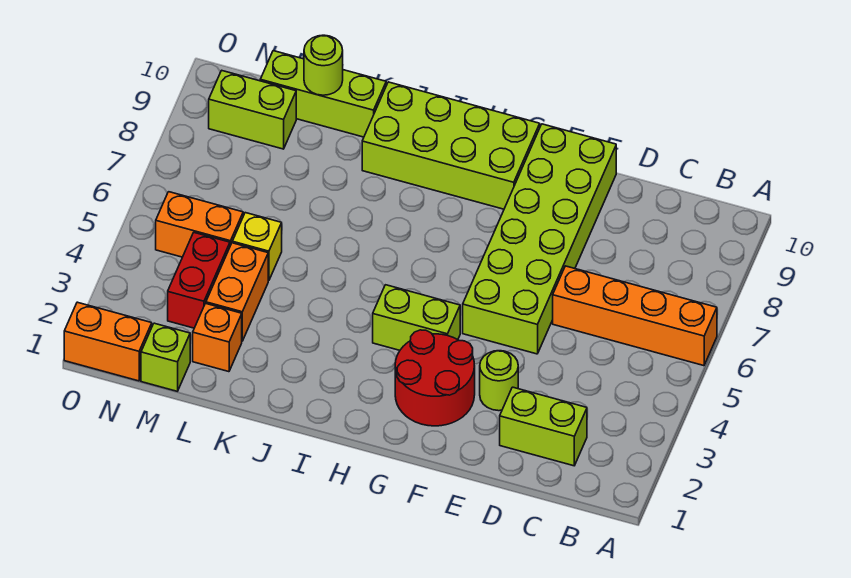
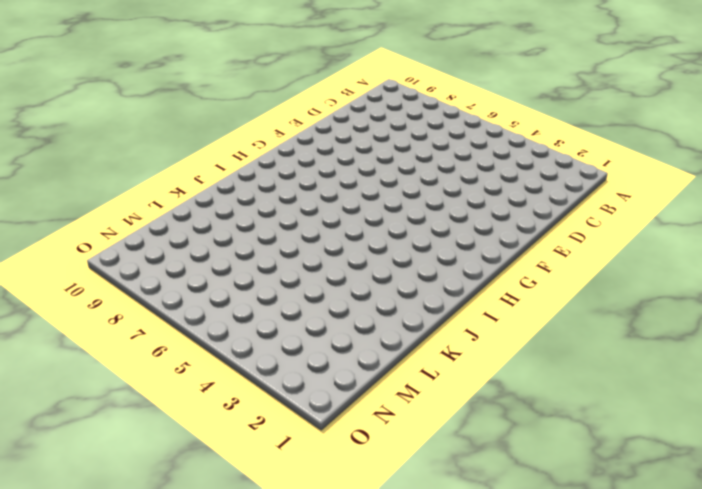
none -> orange brick A6:D6 level 1
none -> lime brick C2:D2 level 1
none -> lime round brick E3 level 1

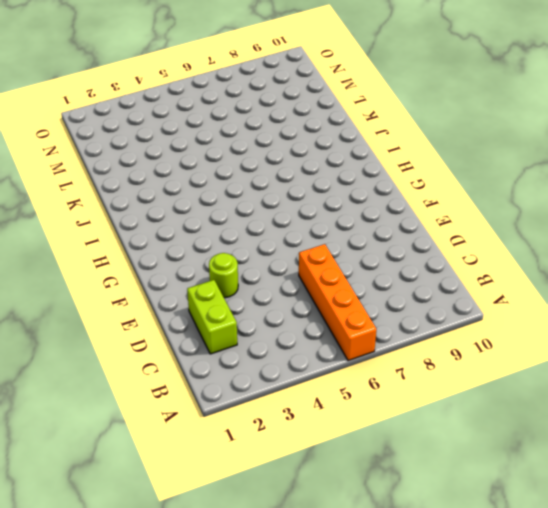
none -> lime brick E5:F10 level 1
none -> red round brick F2:G3 level 1
none -> lime brick G4:H4 level 1

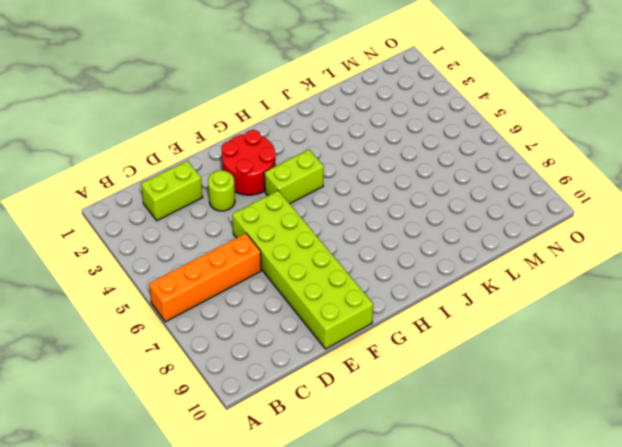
none -> lime brick G9:J10 level 1
none -> lime brick K10:M10 level 1
none -> orange brick L2 level 1

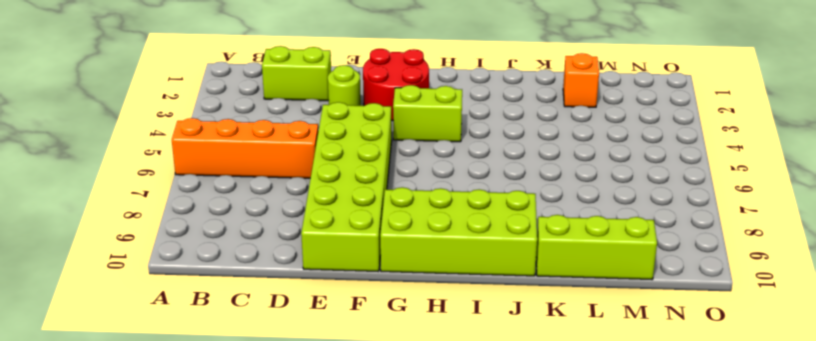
none -> orange brick L3:L4 level 1
none -> yellow brick L5 level 1
none -> lime brick M1 level 1

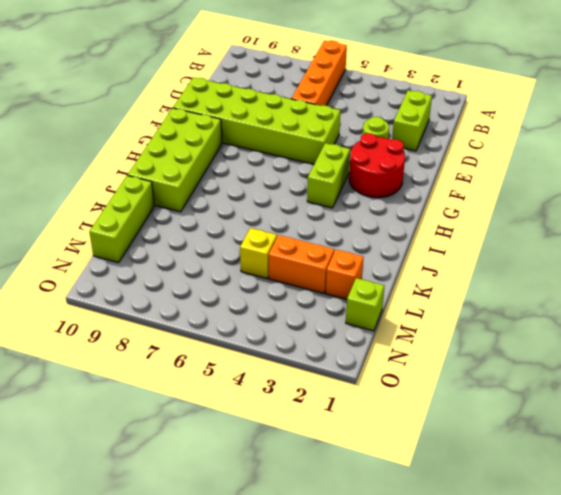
none -> red brick M3:M4 level 1
none -> orange brick M5:N5 level 1
none -> lime brick M9:N9 level 1

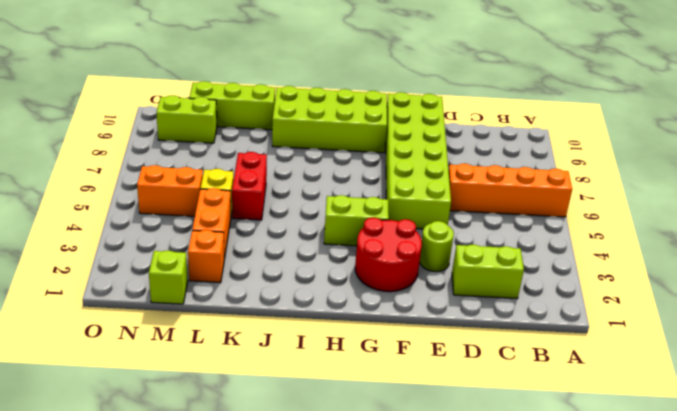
red brick K5:K6 level 1 -> red brick M3:M4 level 1
none -> orange brick N1:O1 level 1
none -> lime round brick L10 level 2

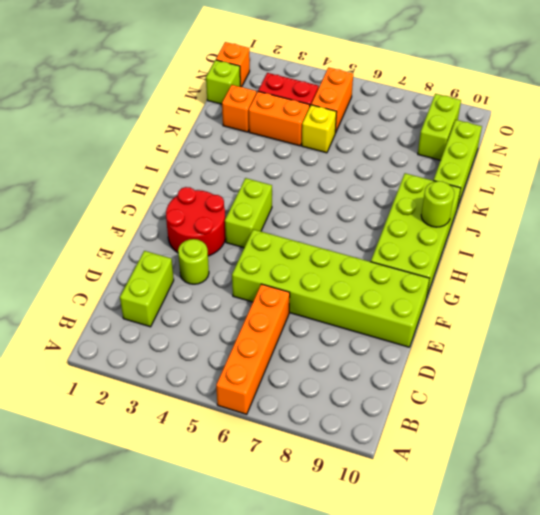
lime round brick I10 level 2 -> lime round brick L10 level 2
orange brick N1 level 1 -> orange brick N1:O1 level 1

